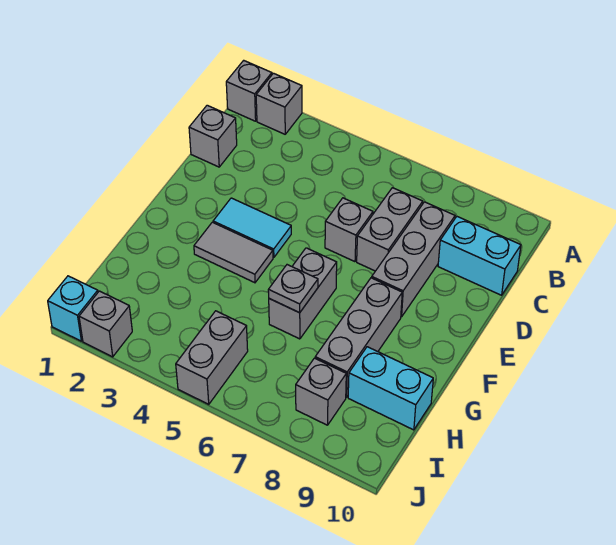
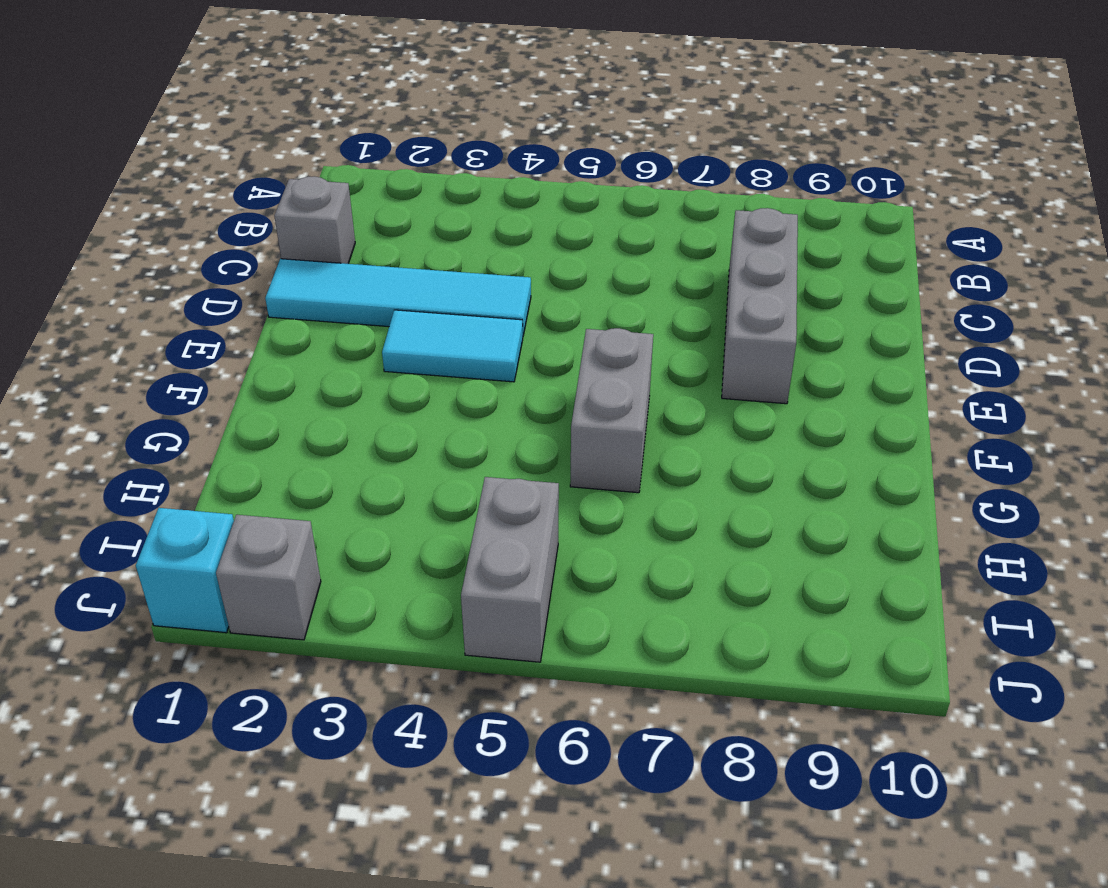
cyan tile D1:D4 level 1 -> none
none -> grey brick A1 level 1
none -> grey brick A2 level 1
none -> grey brick C7:D7 level 1

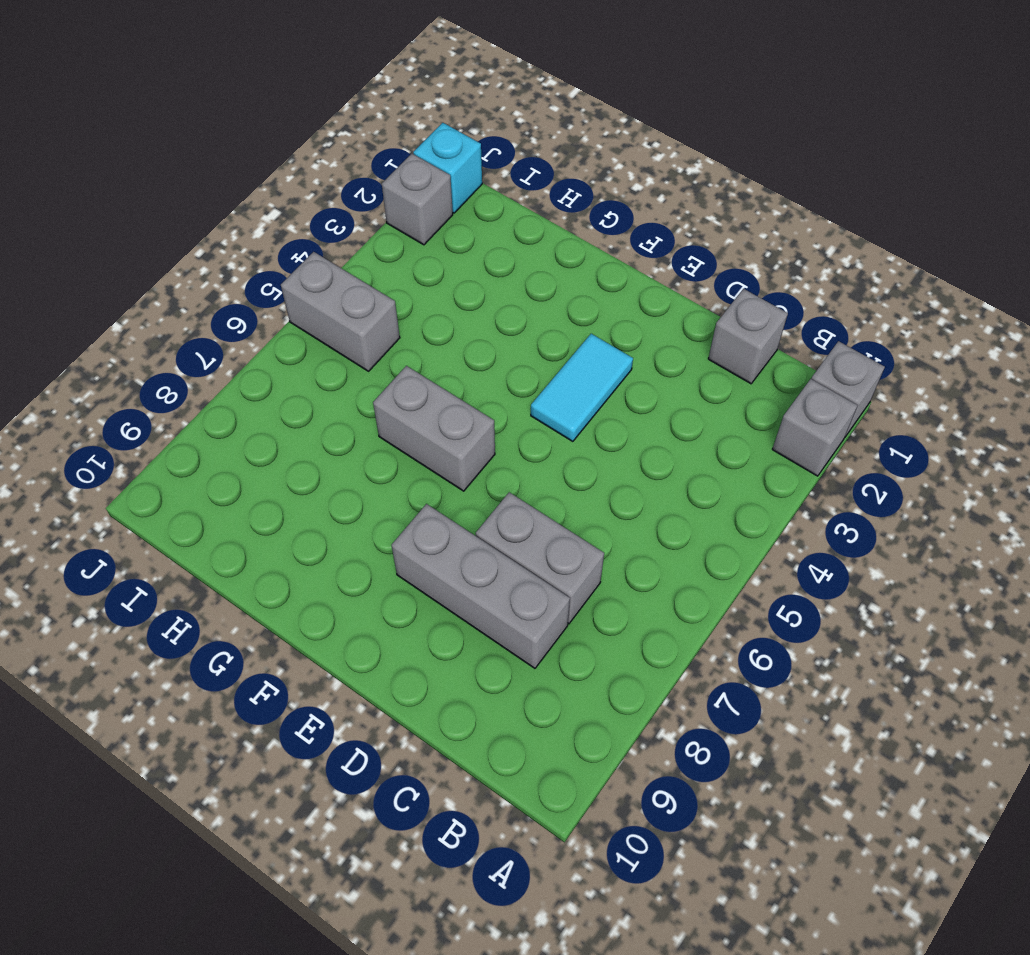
none -> cyan brick C9:C10 level 1
none -> grey brick D6 level 1
none -> grey tile F3:F4 level 1

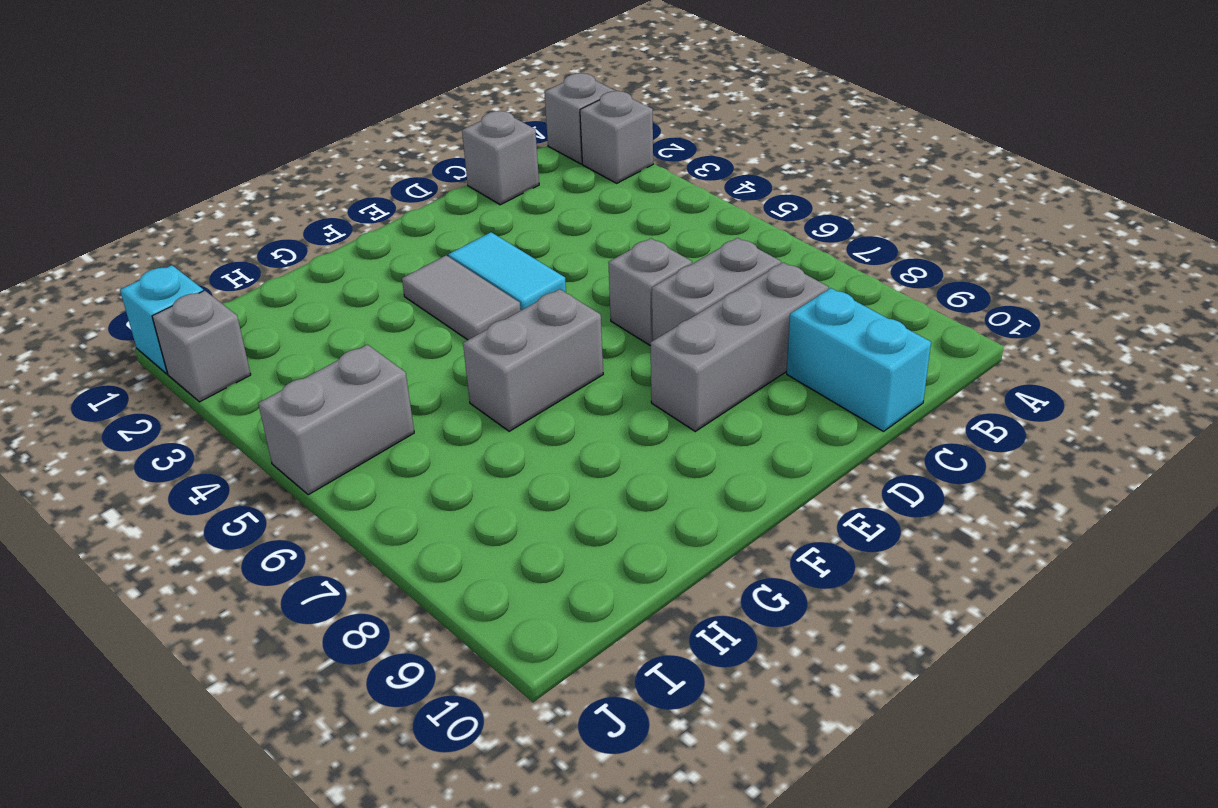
none -> grey brick F8:H8 level 1
none -> cyan brick H9:H10 level 1
none -> grey brick I8 level 1

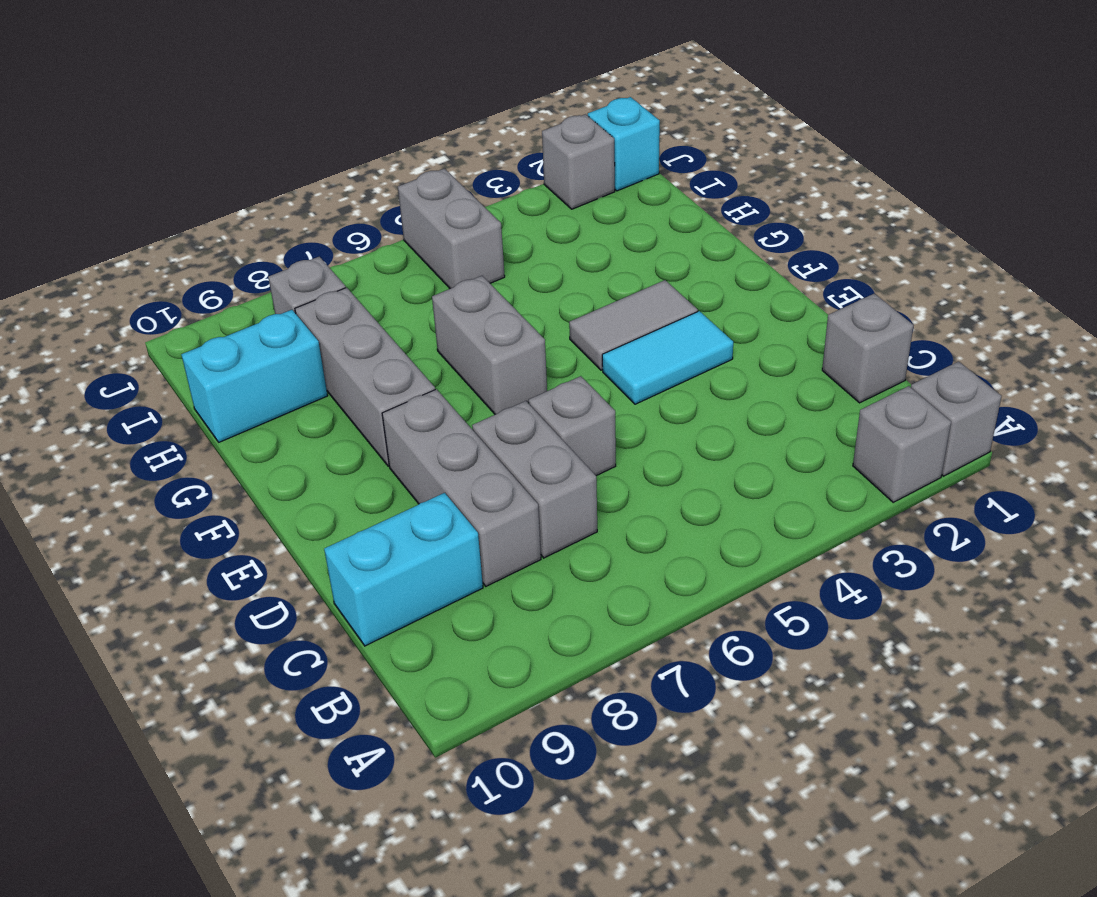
none -> grey plate G6 level 2

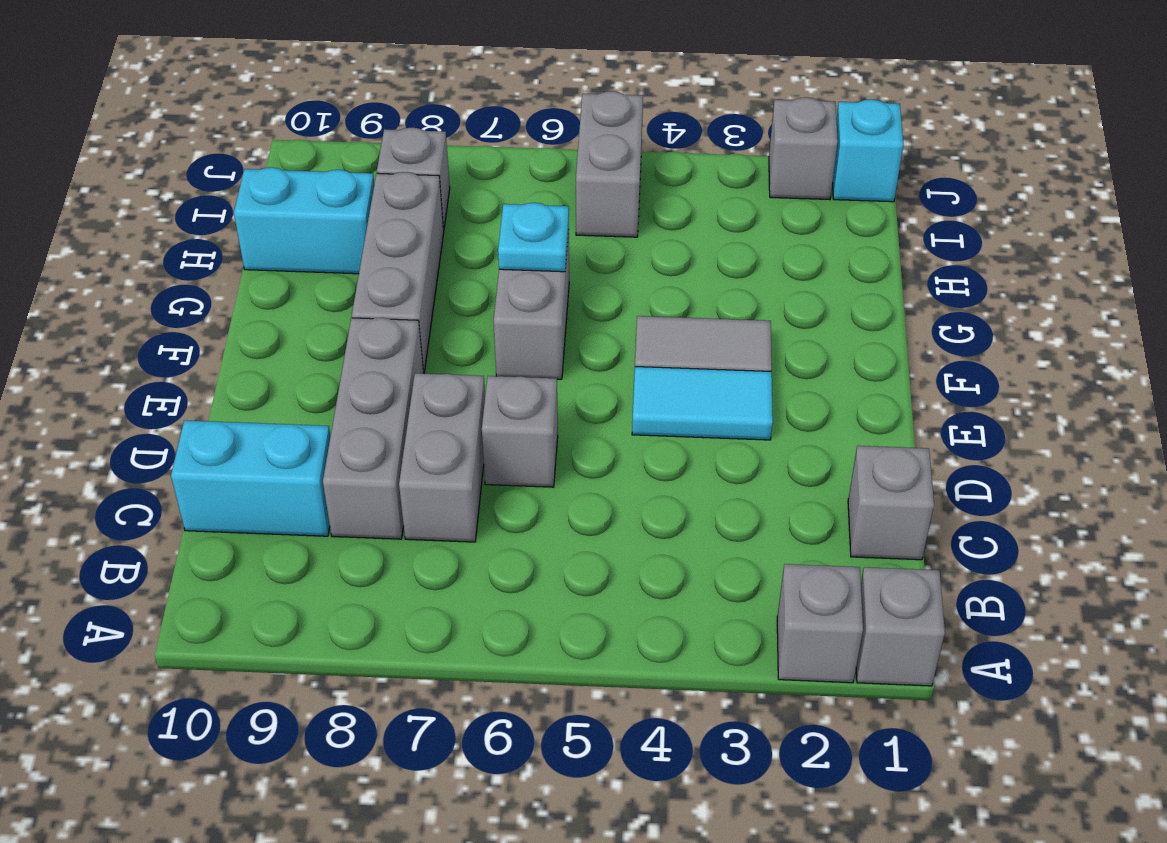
cyan plate G6 level 2 -> grey plate G6 level 2

